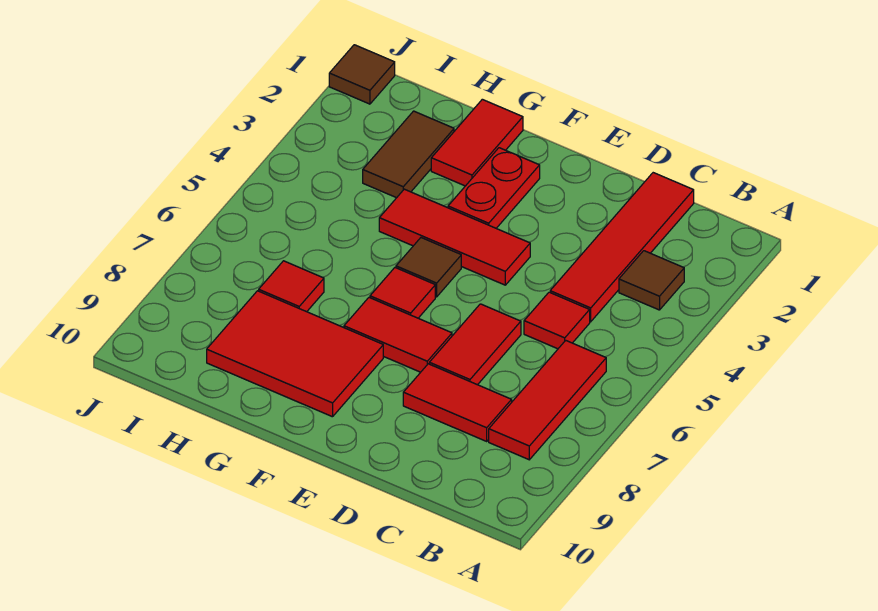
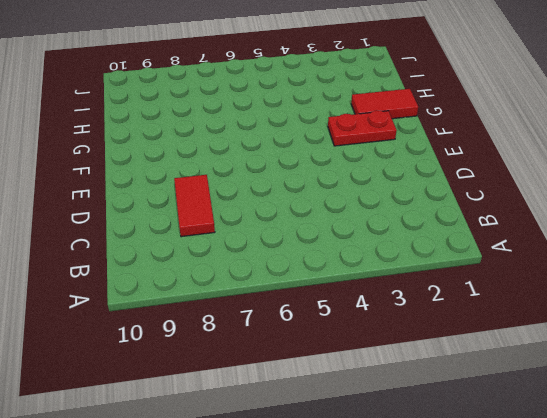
none -> brown tile B3 level 1
none -> red tile B6:B8 level 1
none -> red tile C1:C4 level 1

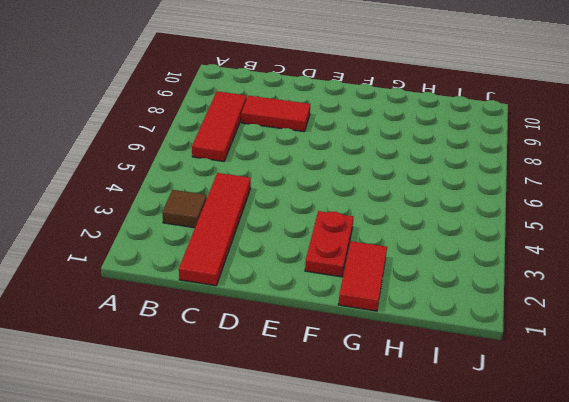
none -> red tile C5 level 1
none -> red tile D6:D7 level 1
none -> red tile E4:G4 level 1

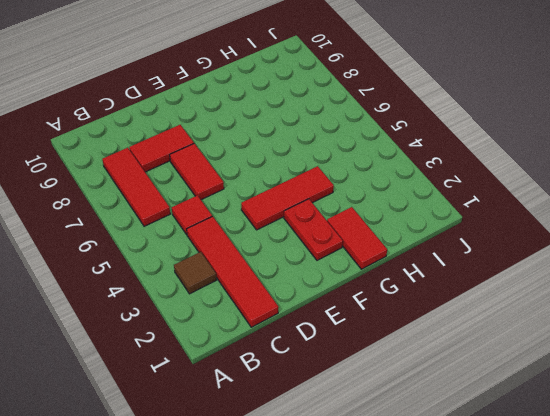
none -> red tile E7:F7 level 1
none -> brown tile F5 level 1
none -> red tile F6 level 1

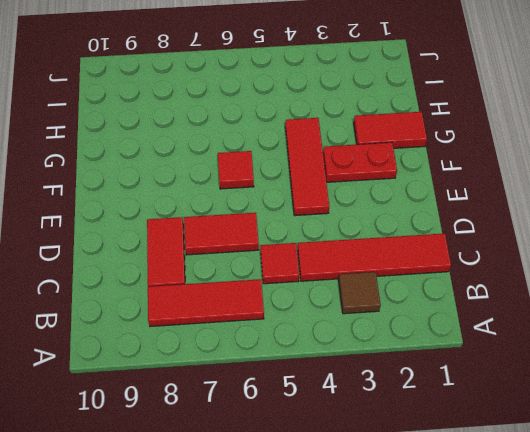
none -> red tile E7:F7 level 1
none -> brown tile F5 level 1
none -> red tile F8:H9 level 1

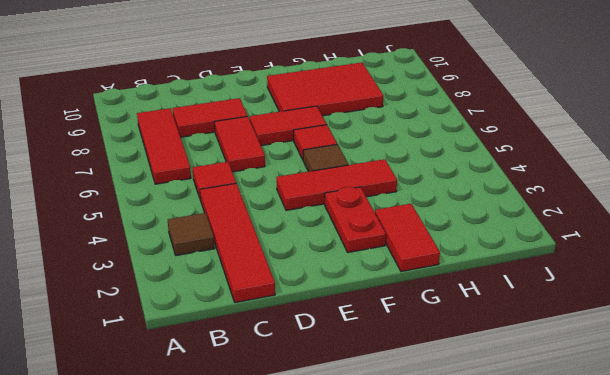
none -> brown tile H2:H3 level 1
none -> red tile H7 level 1
none -> brown tile J1 level 1

